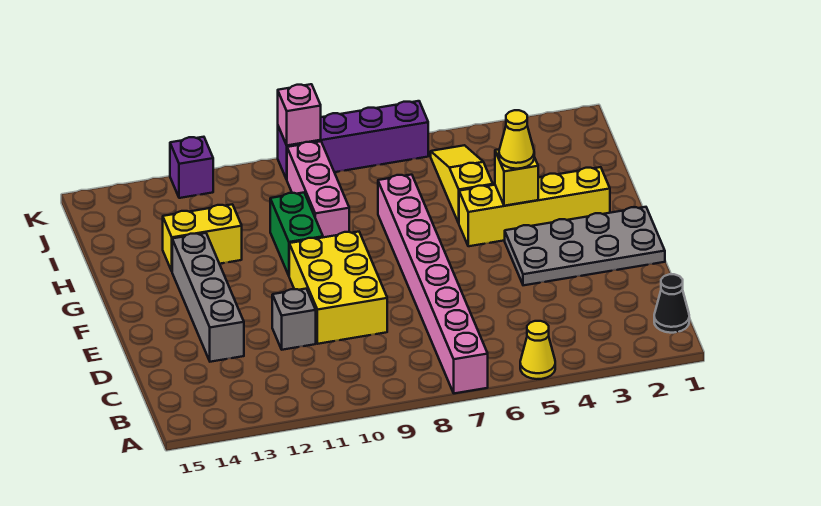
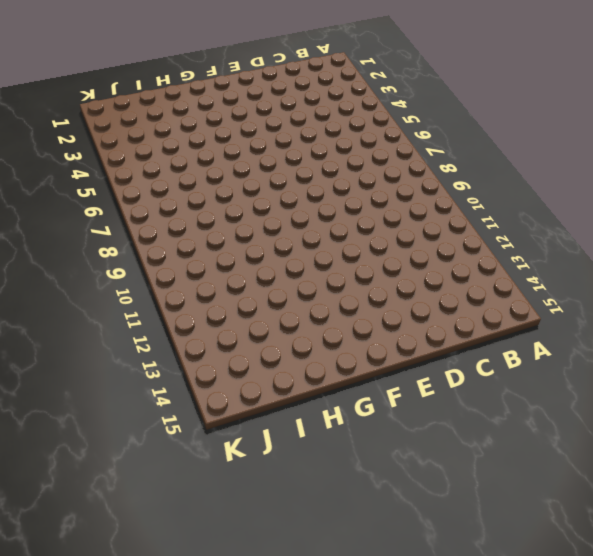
none -> yellow cone A5 level 1
none -> pink brick A7:H7 level 1
none -> black cone B1 level 1

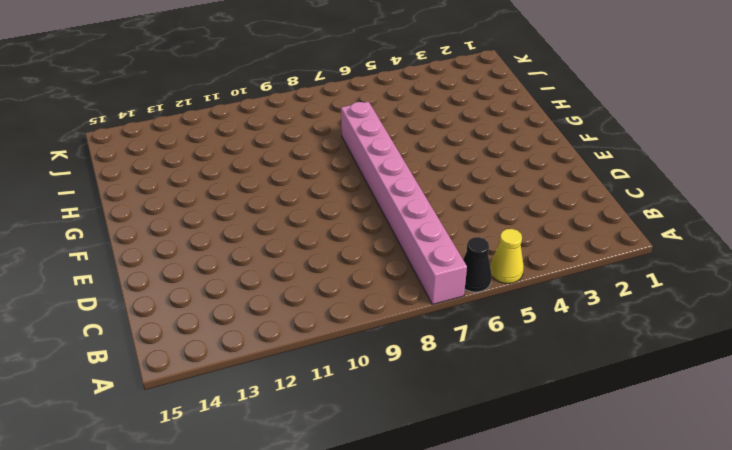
black cone A6 level 1 -> black cone B1 level 1
none -> yellow brick D9:F10 level 1
none -> grey brick D11 level 1
none -> grey brick D13:G13 level 1

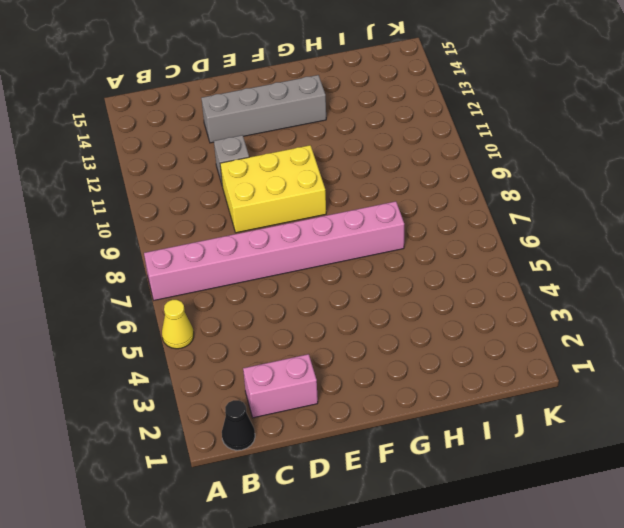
pink brick C2:D2 level 1 -> none
none -> grey plate E1:F4 level 1
none -> yellow brick G2:G5 level 1
none -> green brick G10:H10 level 1

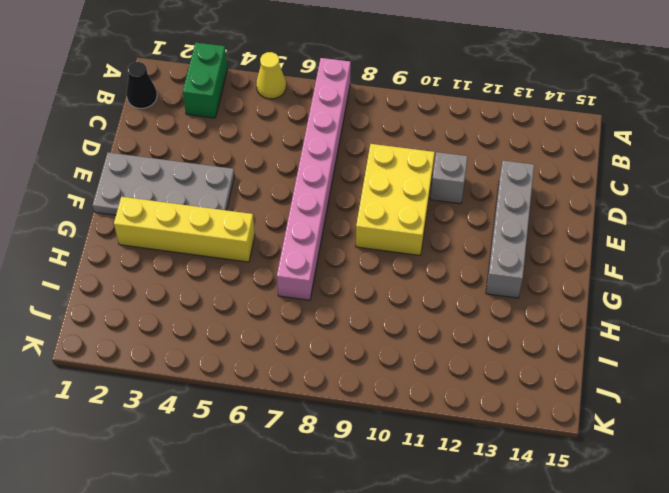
green brick A3:B3 level 1 -> green brick G10:H10 level 1
none -> yellow slope H5:J5 level 1 top H
none -> pink brick H9:J9 level 1
none -> yellow brick H12:H13 level 1

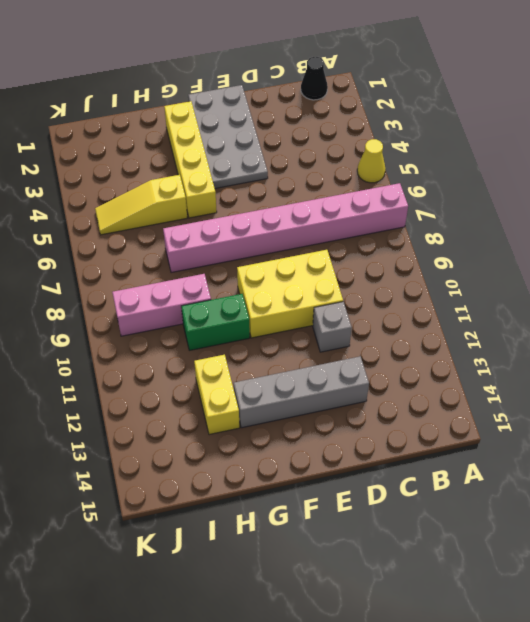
none -> purple brick K6:K9 level 1
none -> purple brick K12 level 1
none -> yellow brick G4 level 2

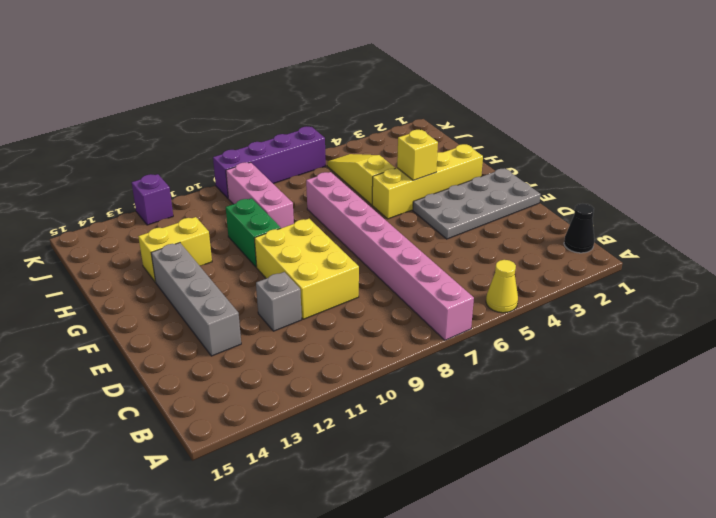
none -> pink brick K9 level 2
none -> yellow cone G4 level 3

